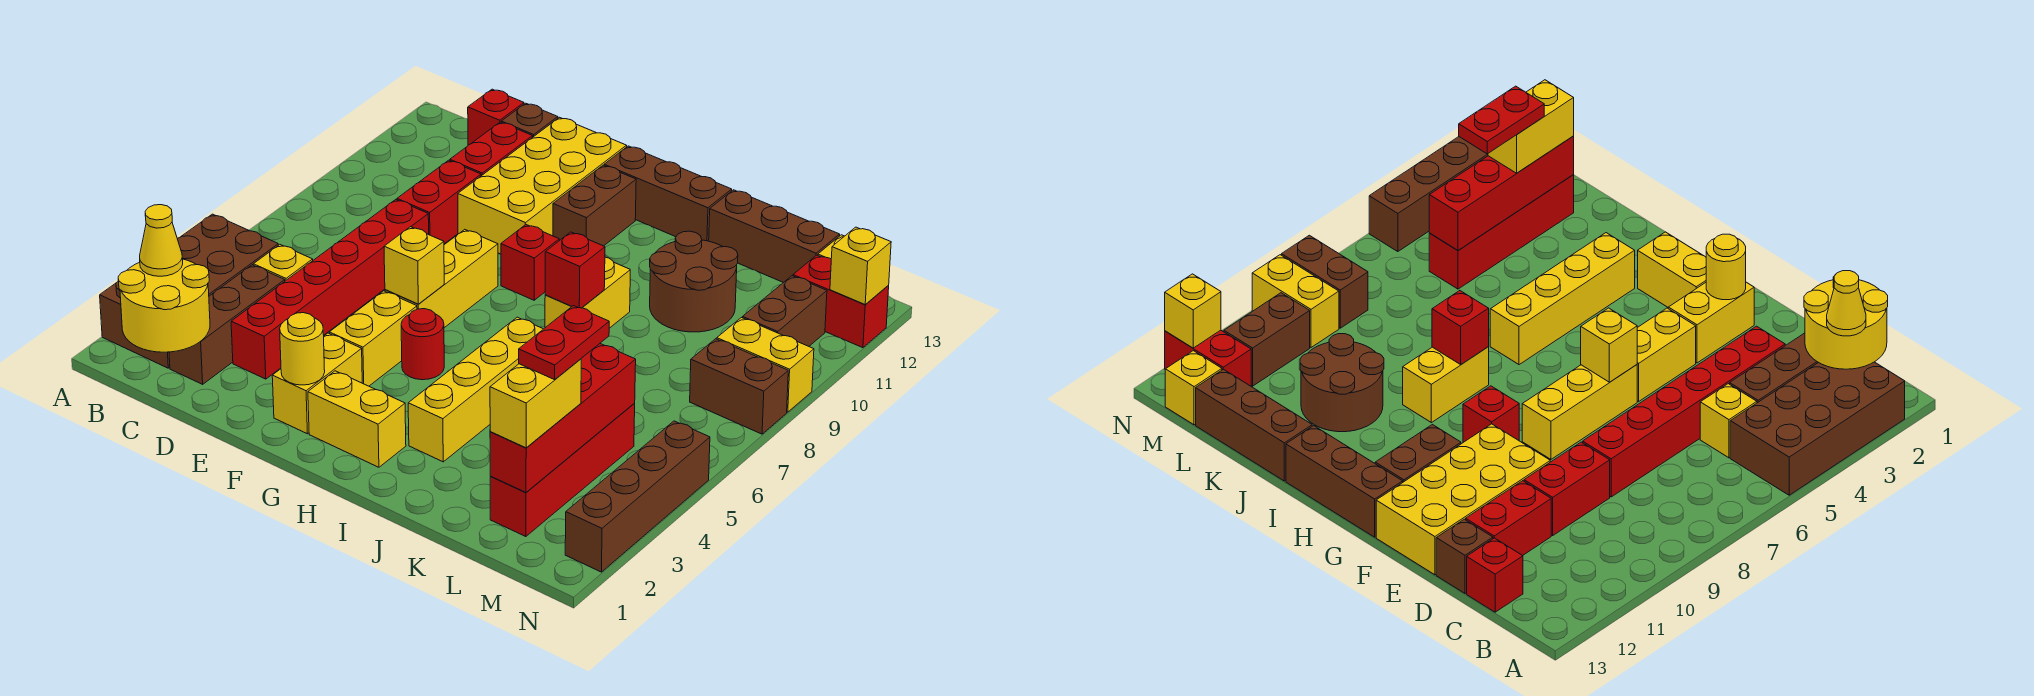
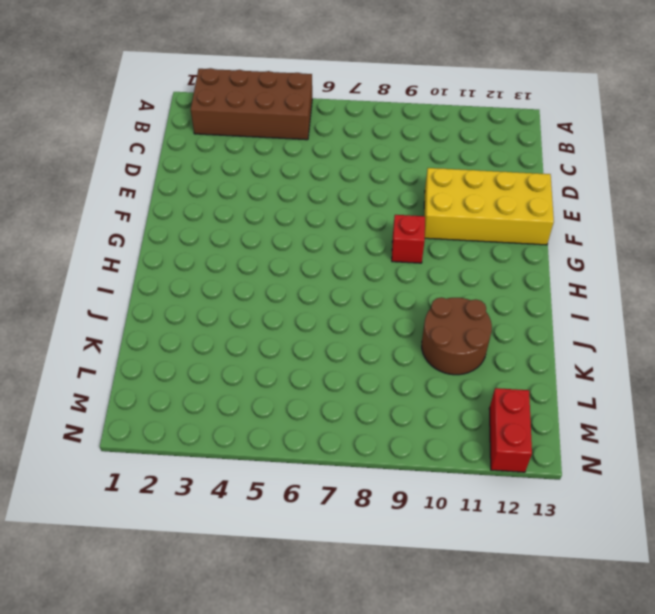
none -> brown brick C2:C4 level 1
none -> yellow brick C5 level 1
none -> red brick C13 level 1
none -> red brick D3:D8 level 1

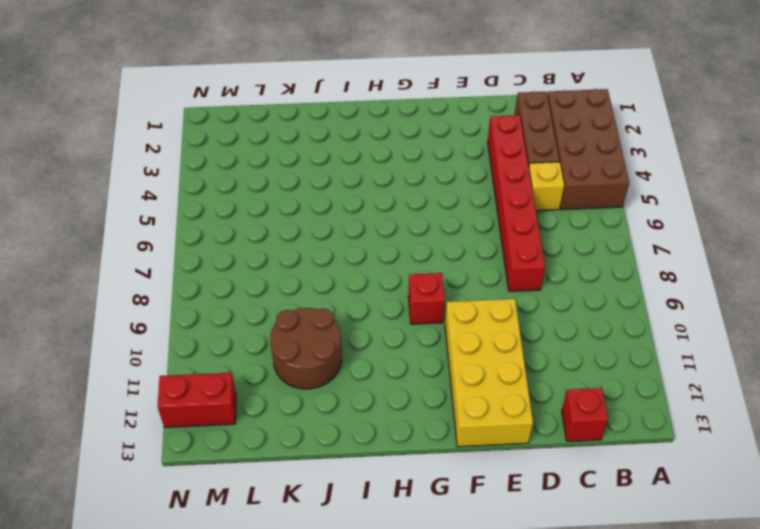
none -> red brick D9:D10 level 1
none -> red brick D11:D12 level 1
none -> brown brick D13 level 1
none -> yellow brick F2:F3 level 1

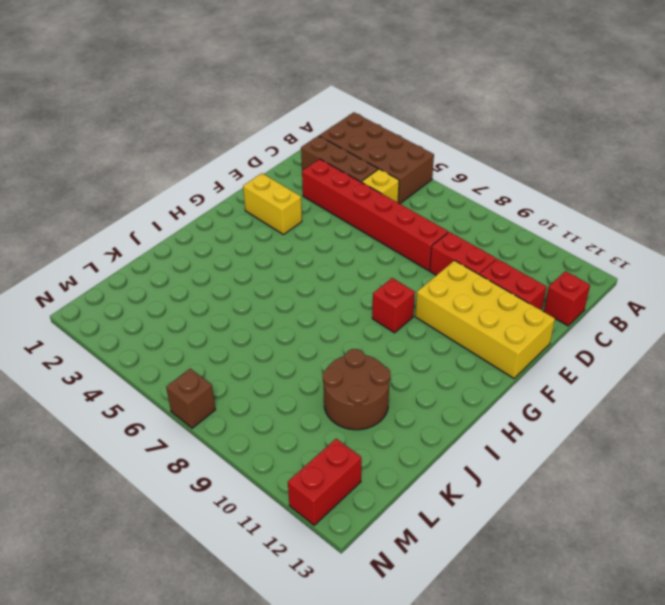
brown brick N7 level 1 -> brown brick D13 level 1
none -> yellow brick F4:F5 level 1
none -> yellow brick F6:F8 level 1
none -> yellow brick G2:H2 level 1
none -> red round brick G5 level 1

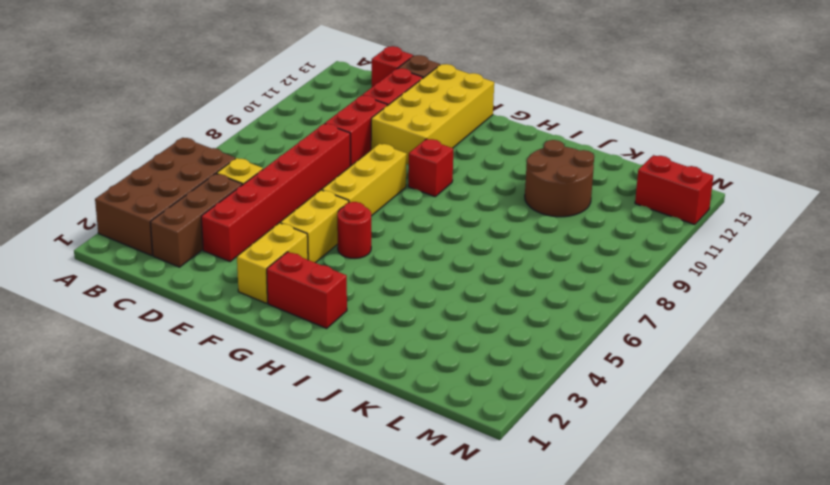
red brick G2:H2 level 1 -> yellow brick G2:H2 level 1
none -> brown brick G11:G12 level 1
none -> brown brick G13:I13 level 1
none -> yellow brick I3:I6 level 1
none -> yellow brick I8:I9 level 1

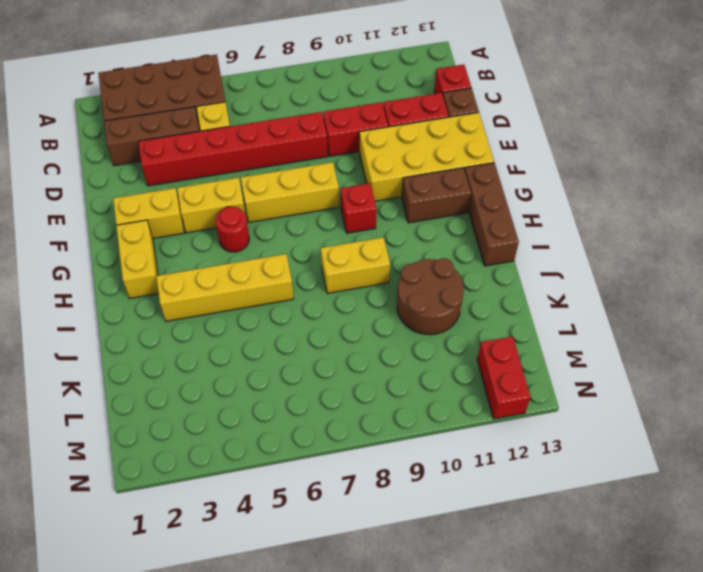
none -> brown brick J13:L13 level 1
none -> red brick L2:L5 level 1
none -> brown brick M8:N8 level 1
none -> yellow brick M9:N9 level 1

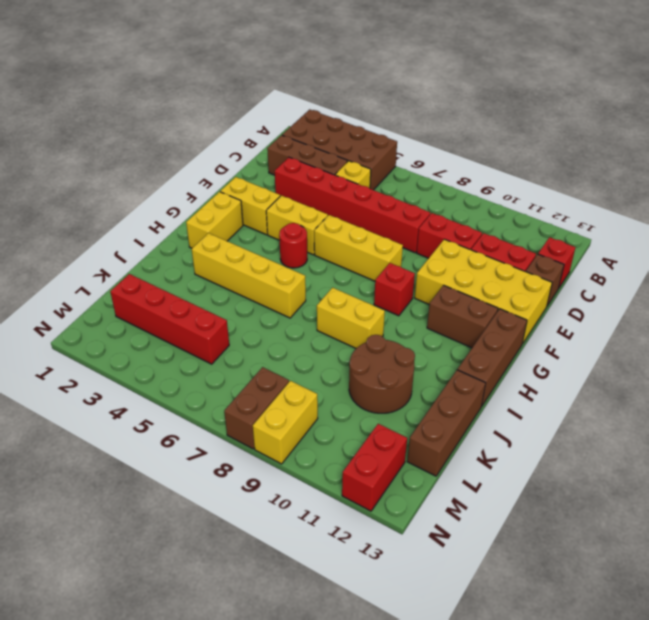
none -> brown brick M10:M11 level 1
none -> yellow brick M13 level 1
none -> brown brick N2:N5 level 1
none -> yellow round brick B1:C2 level 2

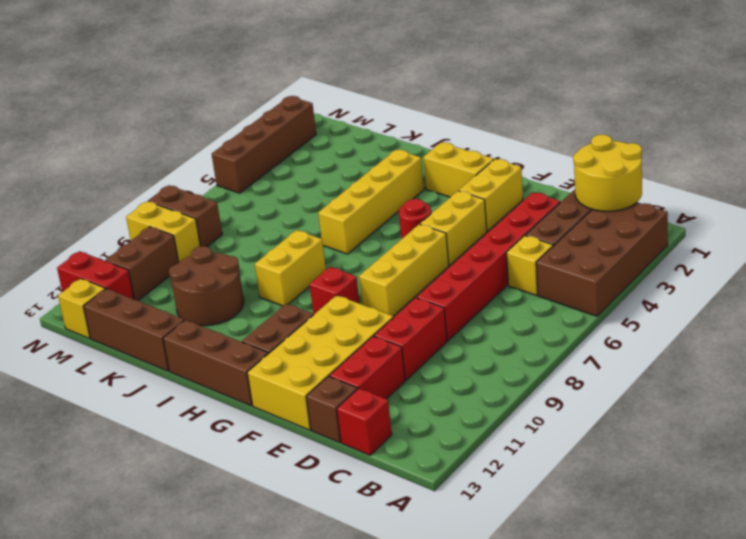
none -> red brick L2:L5 level 1
none -> yellow round brick F2 level 2
none -> yellow brick F6 level 2
none -> red brick I8 level 2

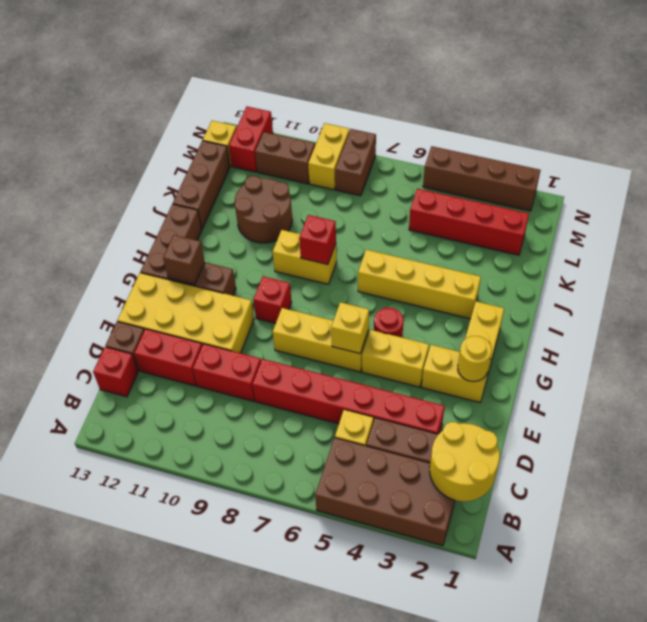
brown brick G12 level 2 -> none
none -> red brick L2:L5 level 2
none -> yellow brick N12 level 2
none -> yellow cone B2 level 3
none -> yellow brick L2:L3 level 3

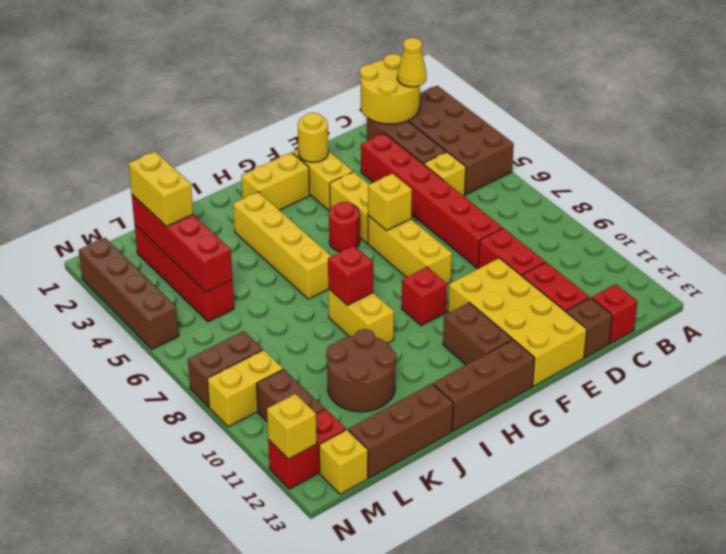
none -> red plate L3:L4 level 4

